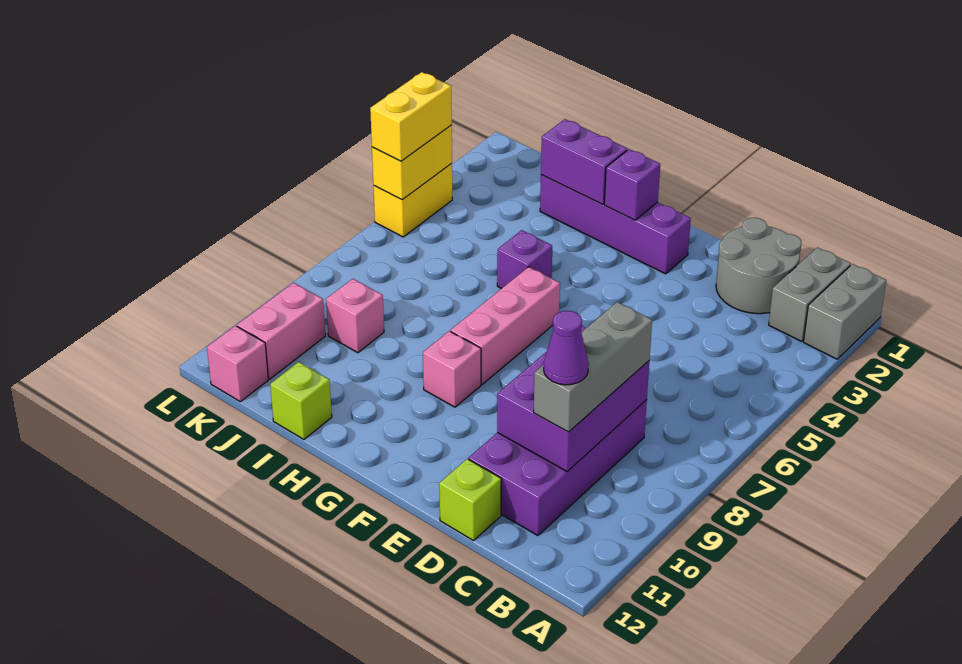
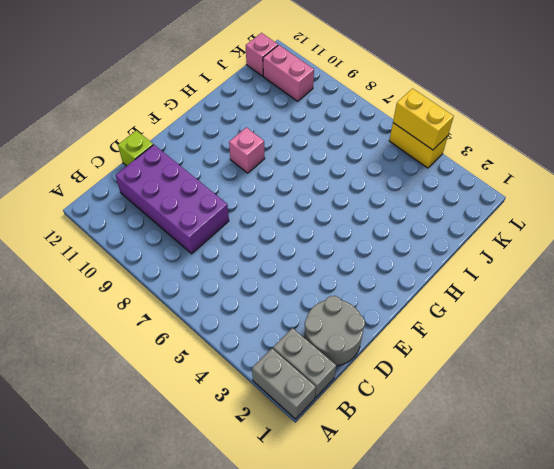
none -> purple brick F2:I2 level 1
none -> pink brick G6:G8 level 1
none -> purple brick H5 level 1

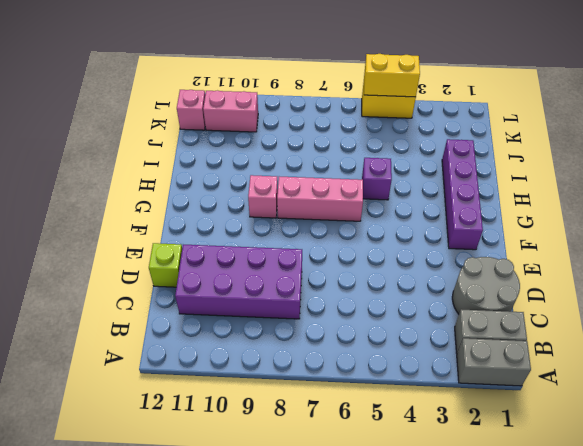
none -> lime brick I12 level 1
none -> pink brick J9 level 1
none -> purple brick C8:D10 level 2

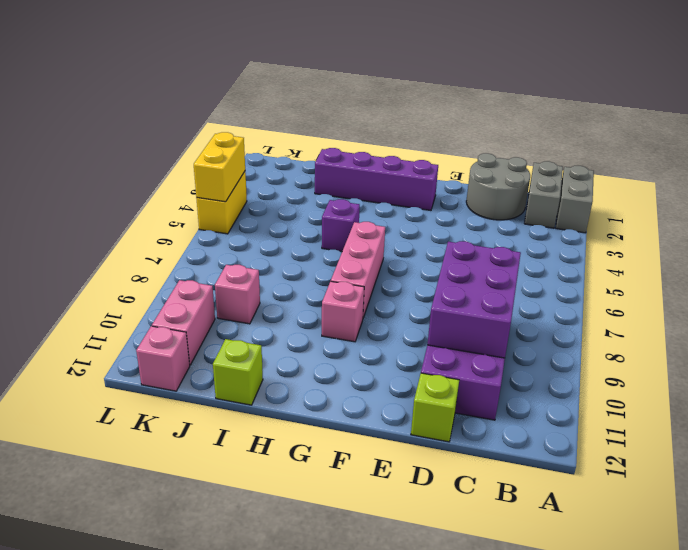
none -> purple brick G2 level 2
none -> purple brick H2:I2 level 2
none -> grey brick C8:C10 level 3

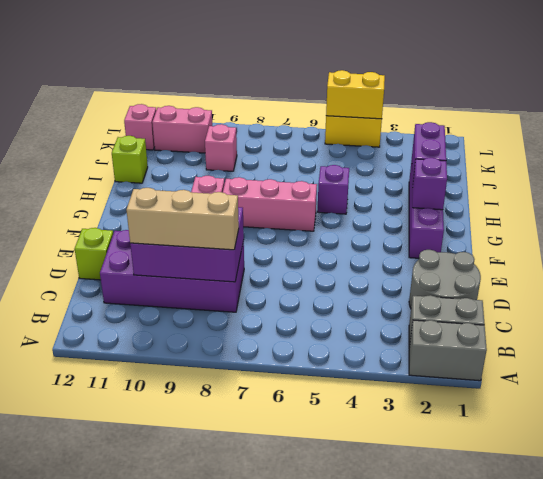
tan brick C8:C10 level 3 -> grey brick C8:C10 level 3
none -> yellow brick L4:L5 level 3
none -> purple cone C10 level 4

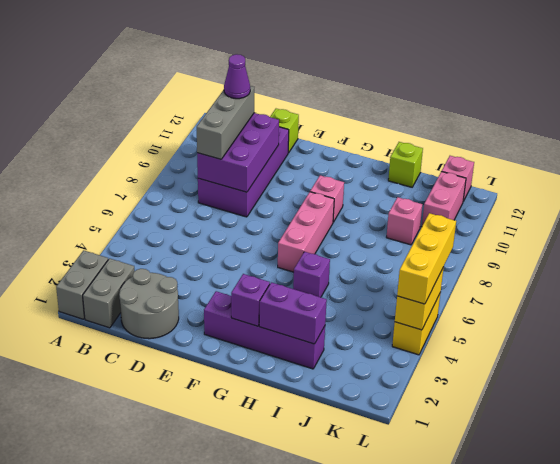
yellow brick L4:L6 level 3 -> yellow brick L4:L5 level 3

